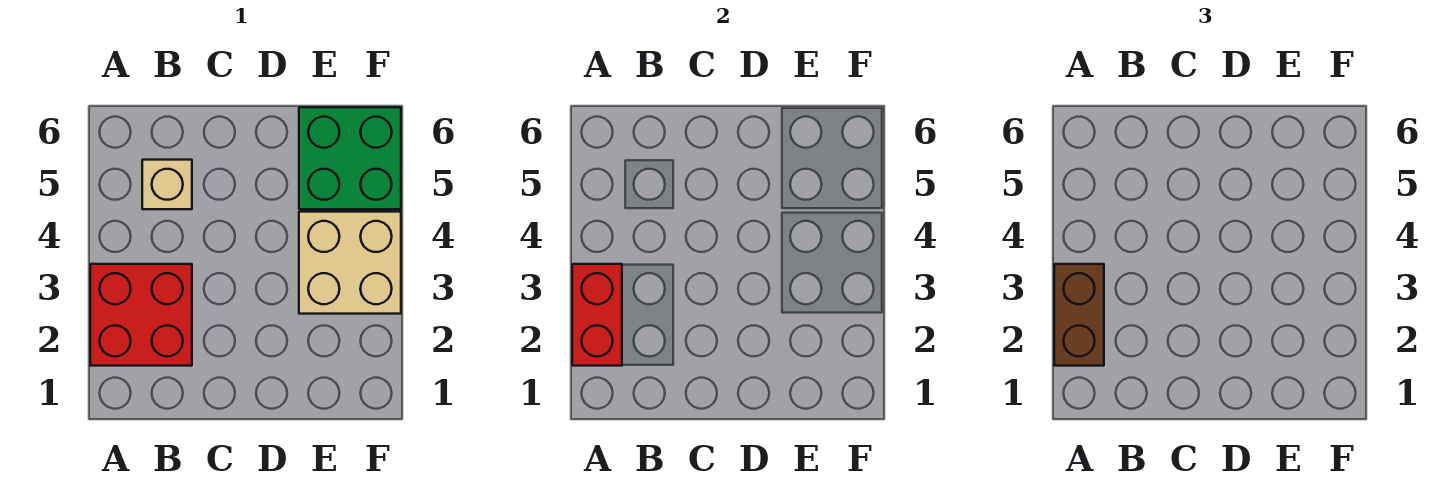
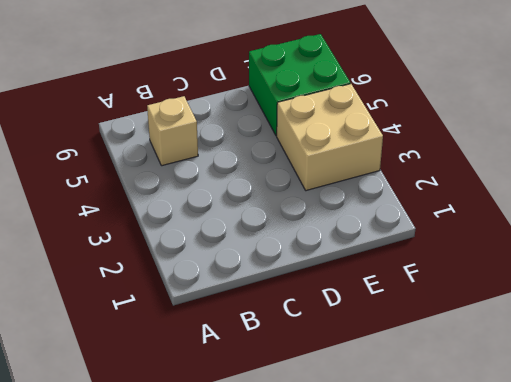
none -> red brick A2:B3 level 1
none -> red brick A2:A3 level 2

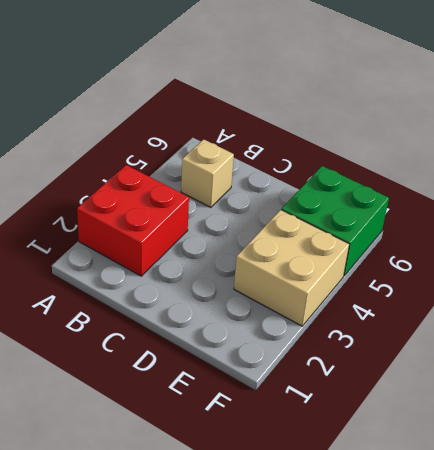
none -> red brick A2:A3 level 2
none -> brown brick A2:A3 level 3

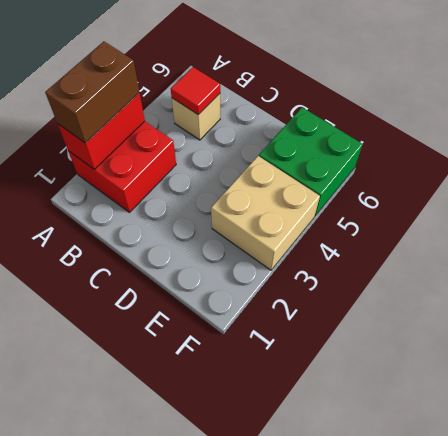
red tile B5 level 2 -> none

